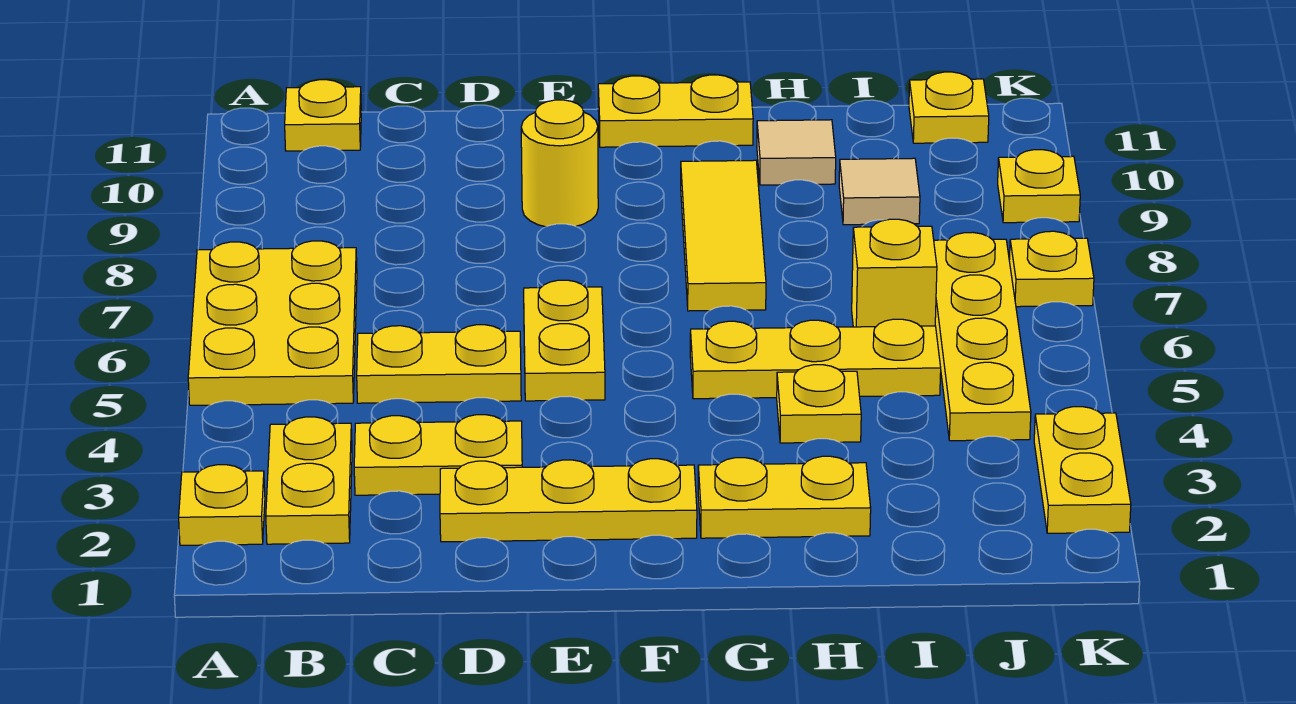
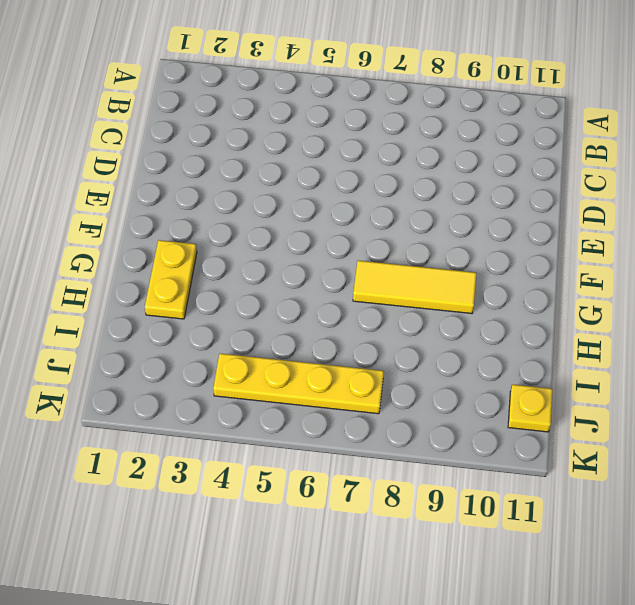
none -> yellow plate A2 level 1
none -> yellow plate A5:B7 level 1
none -> yellow plate B2:B3 level 1

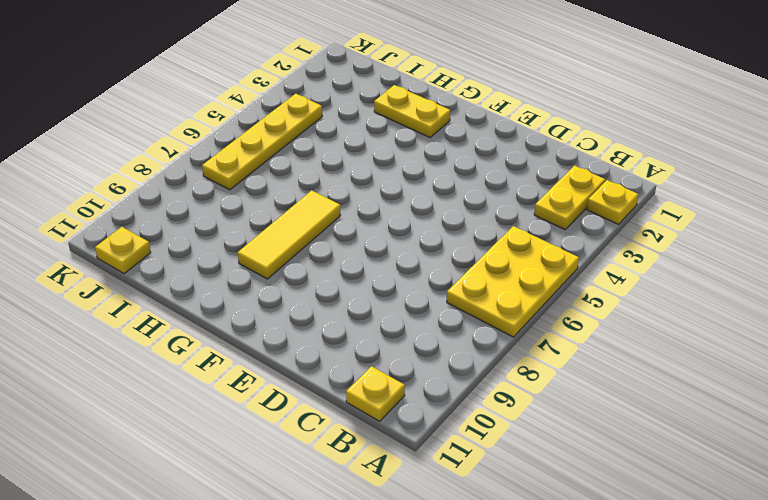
none -> yellow plate C3:D3 level 1
none -> yellow plate C5:D5 level 1
none -> yellow plate D2:F2 level 1

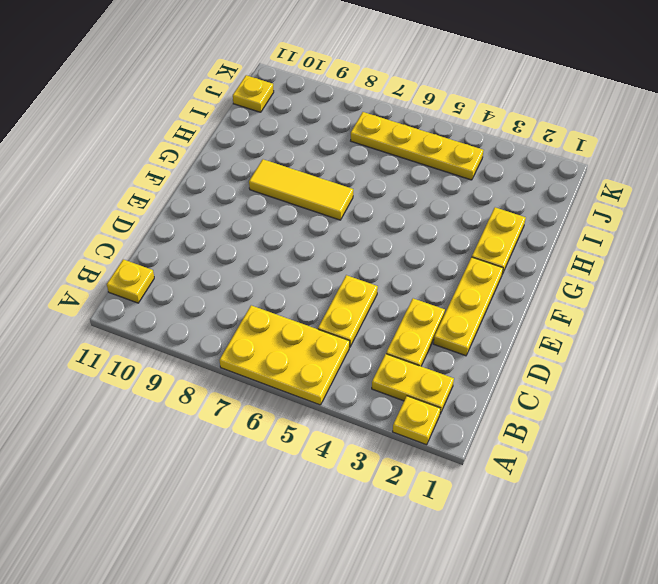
none -> yellow plate E5:E6 level 1
none -> yellow round brick E9 level 1
none -> yellow plate F11:G11 level 1

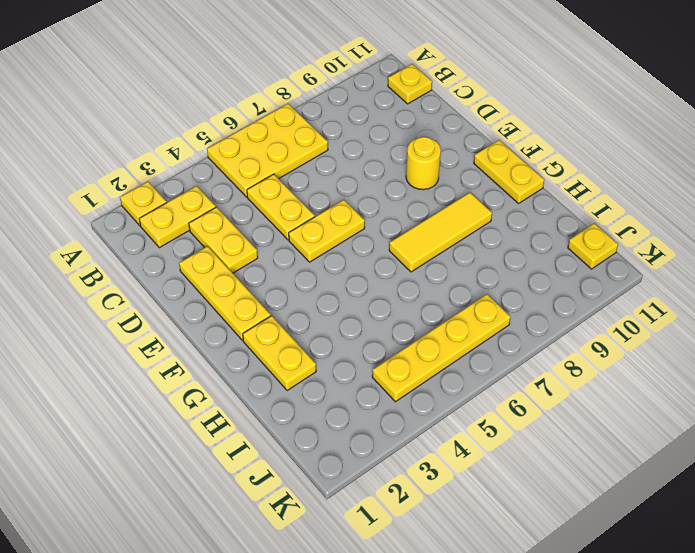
none -> yellow plate G5:I5 level 1
none -> yellow plate H4 level 1
none -> tan tile H10 level 1

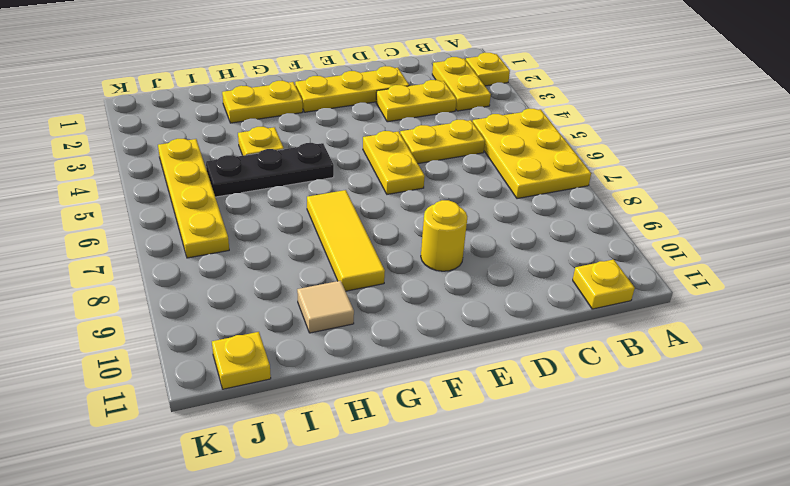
black plate G5:I5 level 1 -> yellow plate G5:I5 level 1
none -> yellow plate F11:G11 level 1
none -> yellow brick I6 level 1
none -> tan tile I9 level 1

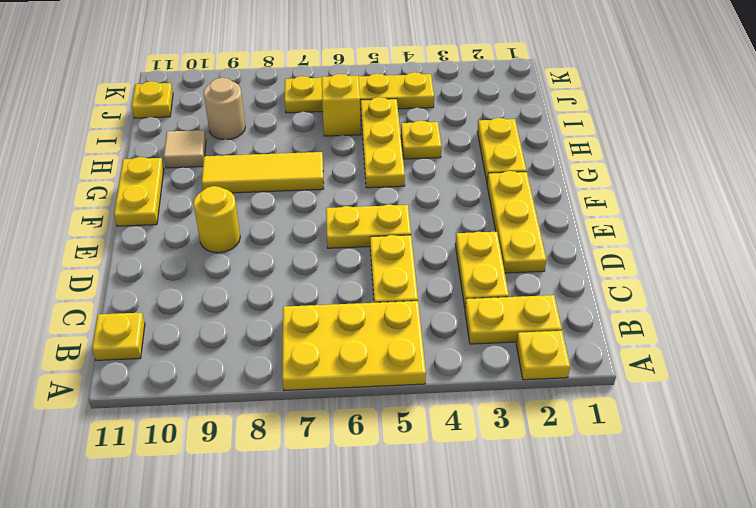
tan round brick I9 level 1 -> tan tile I9 level 1
none -> yellow plate K2:K3 level 1
none -> yellow plate K7 level 1
none -> yellow plate K9 level 1

